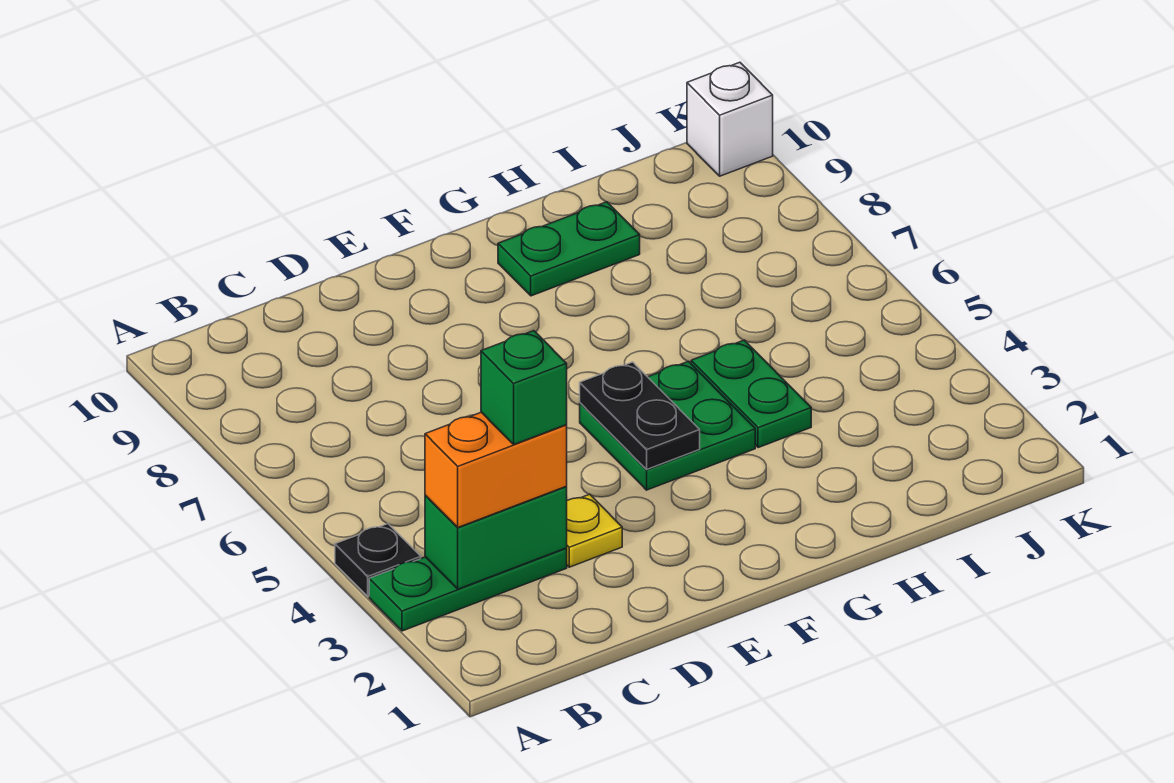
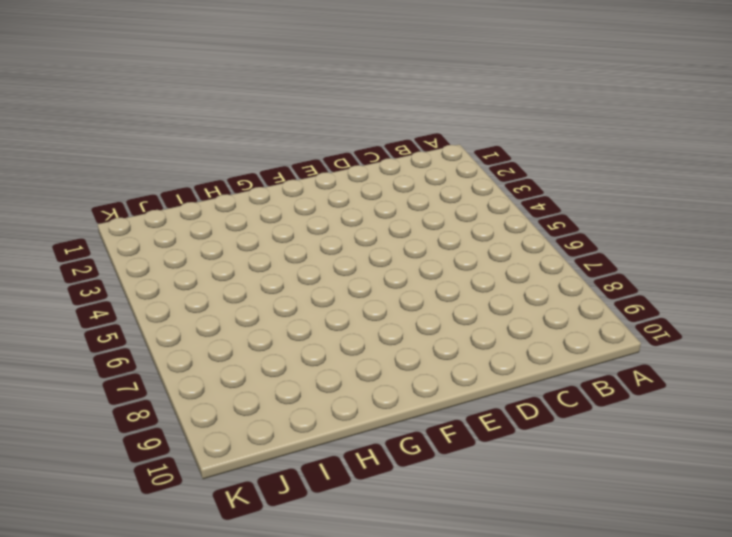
none -> green plate A3:C3 level 1
none -> black plate A4 level 1

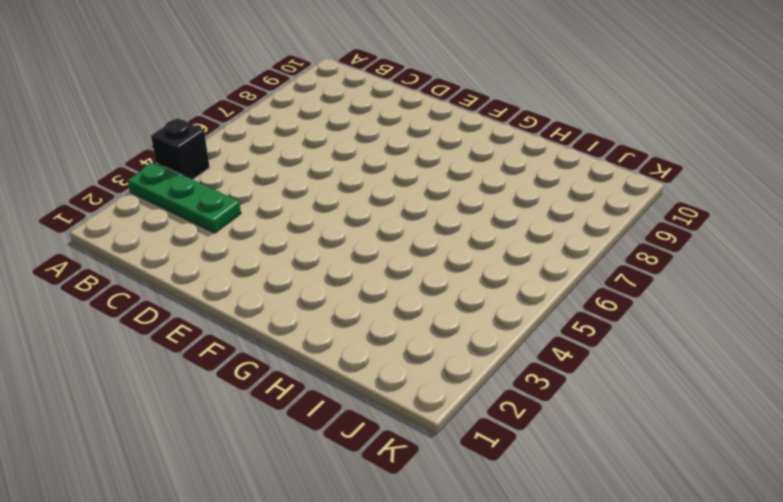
black brick A4 level 1 -> black plate A4 level 1
none -> yellow plate D3 level 1
none -> green plate F4:G5 level 1

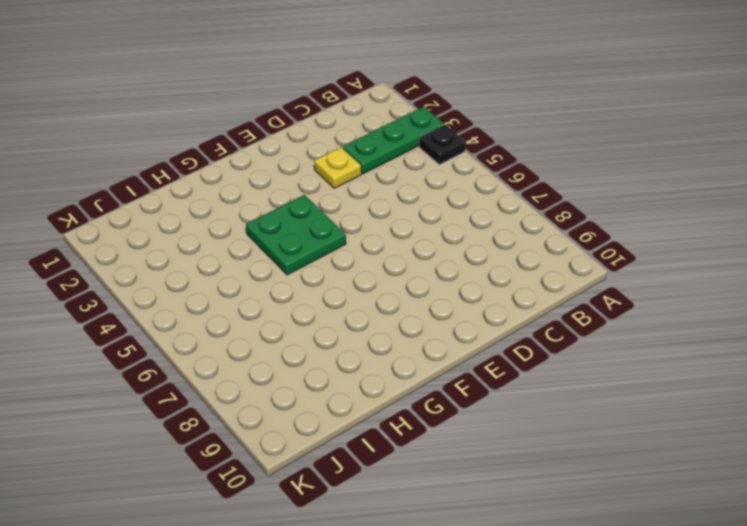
none -> green plate G9:H9 level 1
none -> green plate H4:H5 level 1

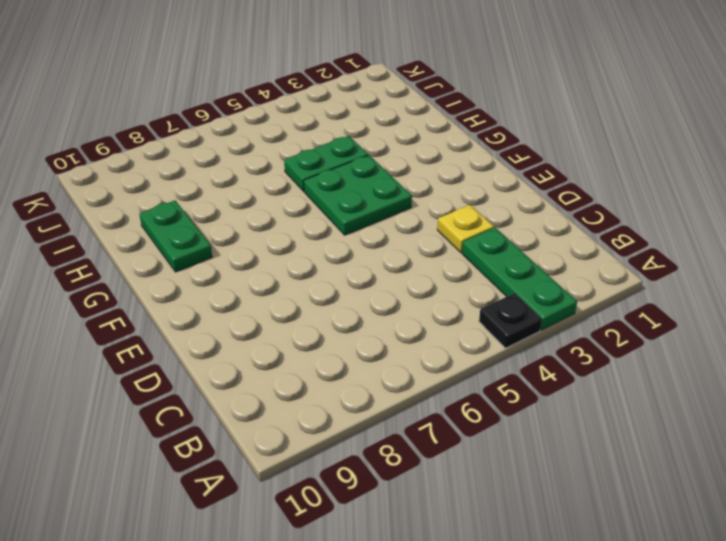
none -> white brick K10 level 1
none -> green brick B3:C3 level 2

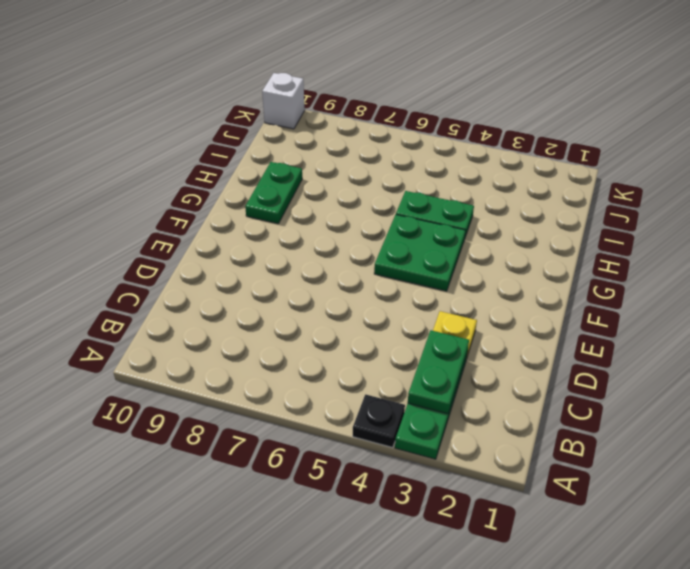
green plate B3:C3 level 2 -> green brick B3:C3 level 2
none -> black plate F4:F5 level 2
none -> orange brick B3:C3 level 3

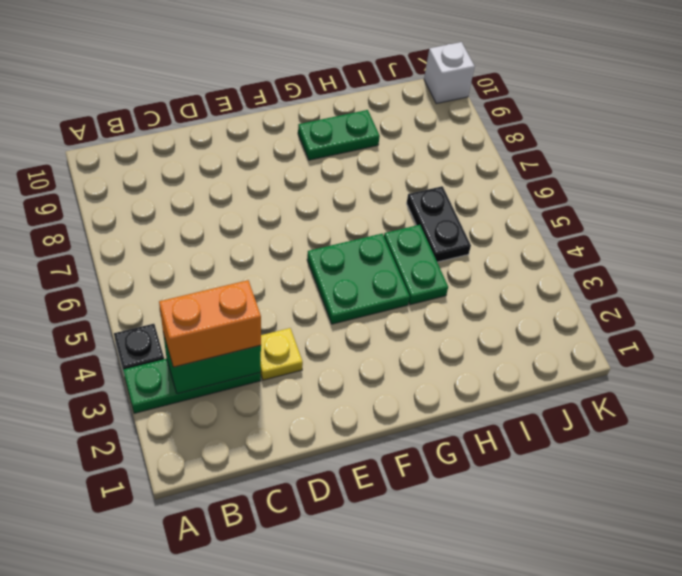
black plate I5:I6 level 1 -> black plate F4:F5 level 2
none -> green brick C3 level 4

